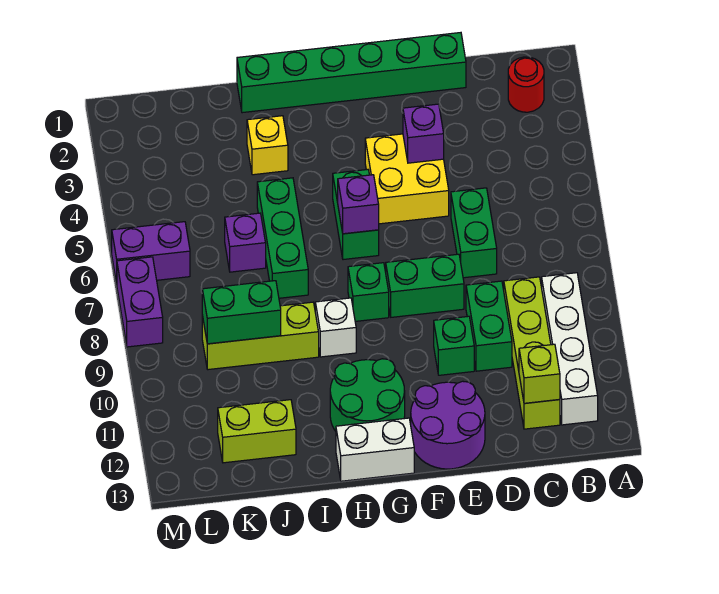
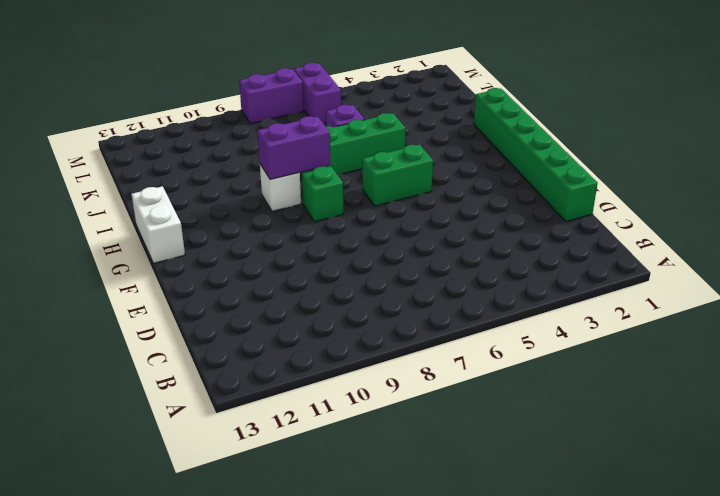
purple brick H8:H9 level 2 -> none
none -> red round brick B2 level 1
none -> white brick B9:B12 level 1
none -> lime brick C9:C12 level 1

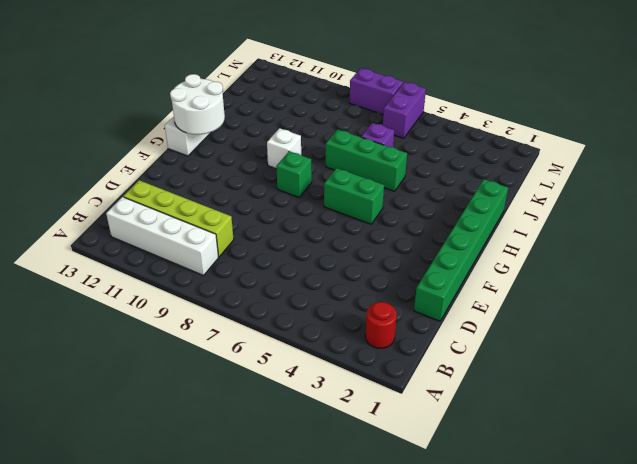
white round brick G12:H13 level 2 -> none
none -> green brick D6:D7 level 1
none -> green brick D9:D10 level 1
none -> yellow brick E4:F5 level 1

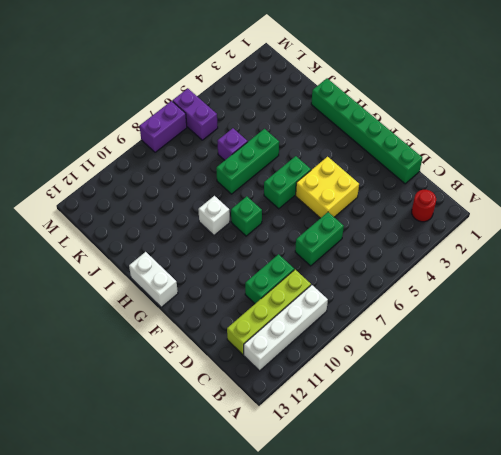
none -> green brick E8:F8 level 1
none -> green brick E10 level 1
none -> purple round brick E12:F13 level 1

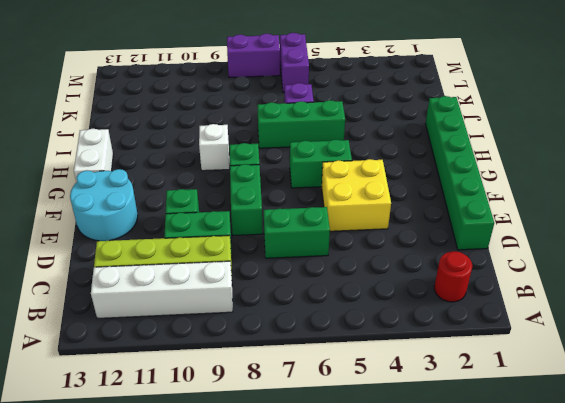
cyan round brick E12:F13 level 1 -> purple round brick E12:F13 level 1
none -> green round brick G11:H12 level 1
none -> yellow brick I3 level 1
none -> lime brick I9:K9 level 1

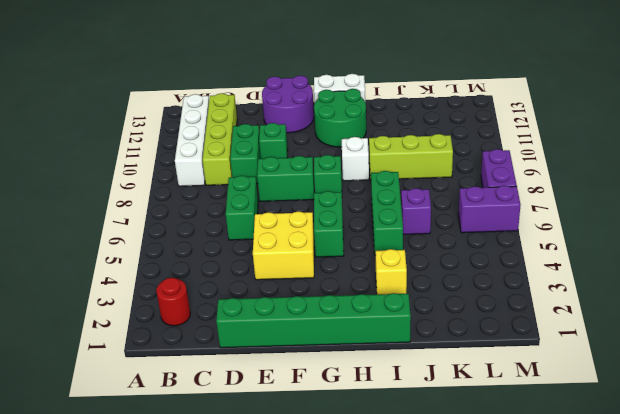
none -> lime brick J12:K12 level 1
none -> lime brick C12 level 2
none -> purple brick E4 level 2

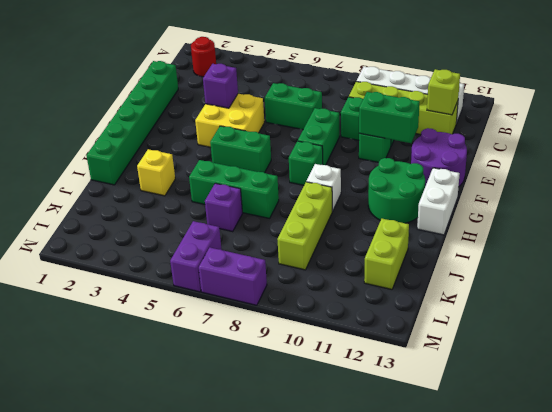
green brick E10:E11 level 2 -> green brick J9:K9 level 2
none -> purple brick G6 level 2

